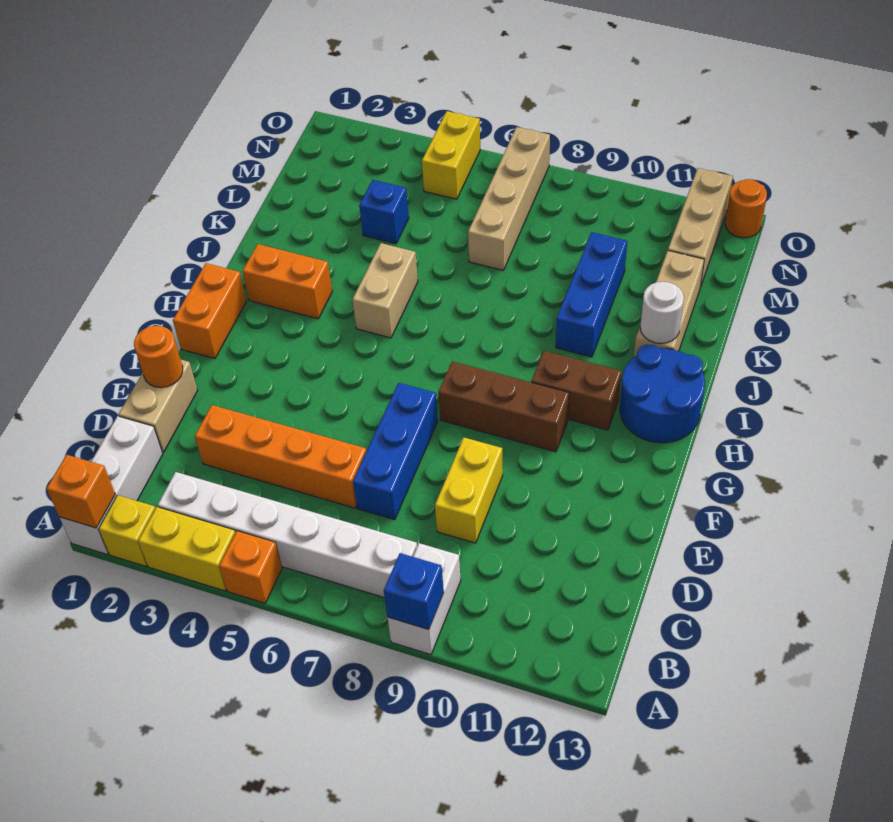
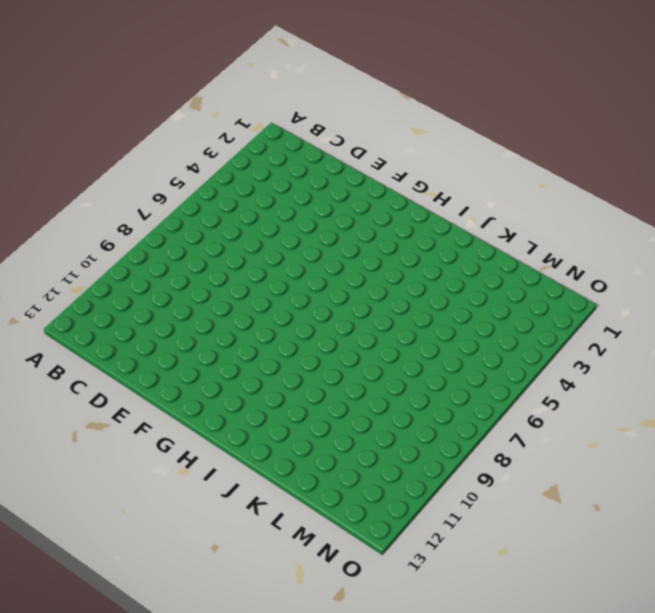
none -> white brick A1:C1 level 1
none -> yellow brick A2 level 1
none -> yellow brick A3:A4 level 1

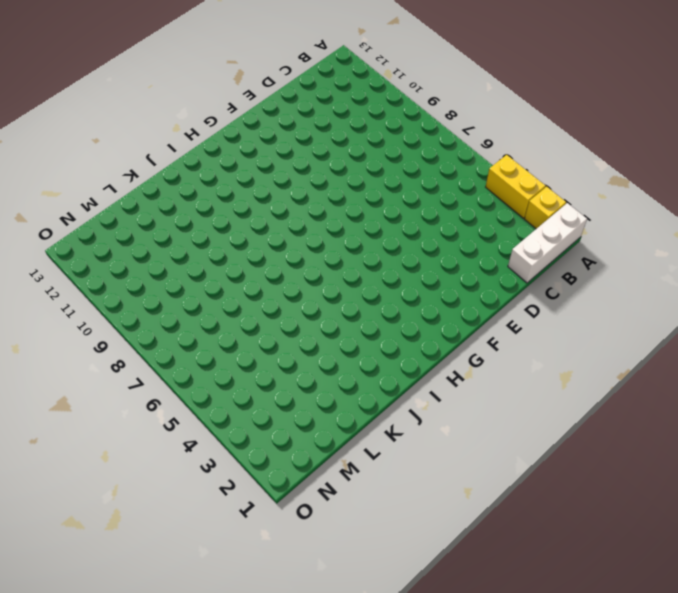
none -> orange brick A5 level 1
none -> white brick A9:B9 level 1
none -> white brick B3:B8 level 1

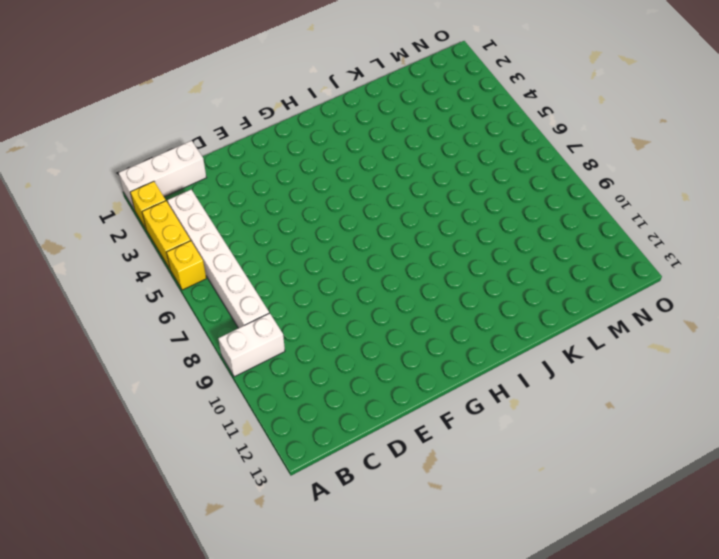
yellow brick A5 level 1 -> orange brick A5 level 1
none -> tan brick D1:E1 level 1
none -> orange brick D3:D6 level 1
none -> blue brick D7:F7 level 1

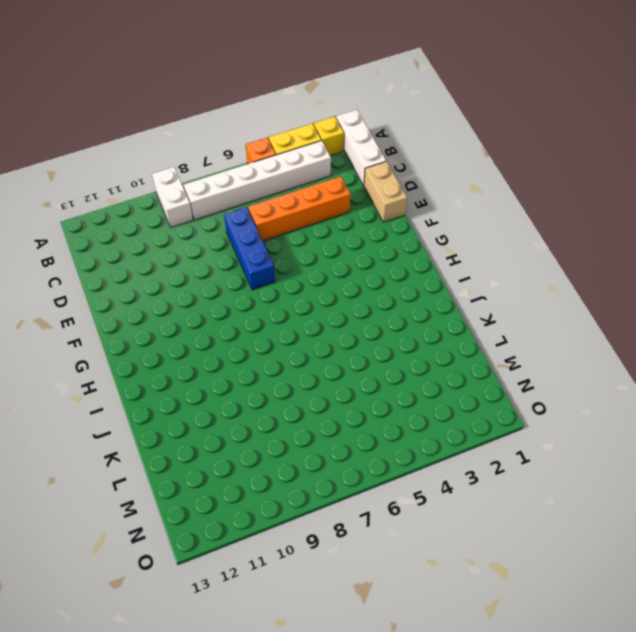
none -> yellow brick D9:E9 level 1
none -> orange brick G1:H1 level 1
none -> brown brick G8:G10 level 1

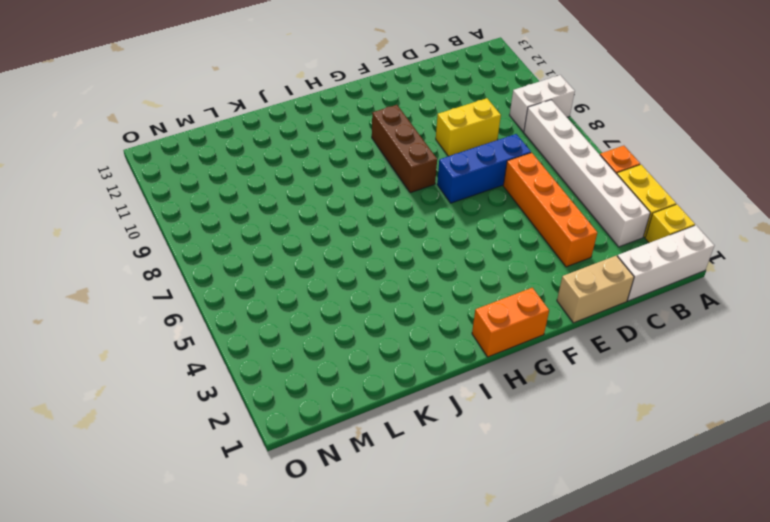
none -> brown brick H10:H11 level 1
none -> blue round brick H12:I13 level 1
none -> orange brick I2:I3 level 1

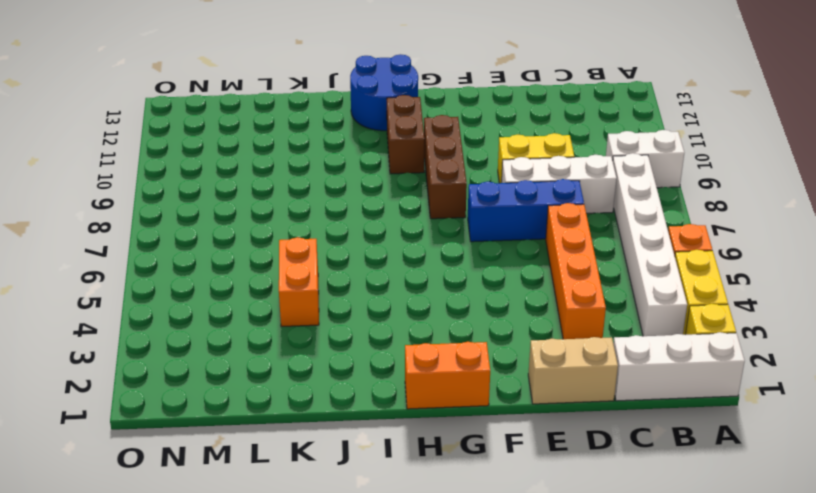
white brick C8:E8 level 1 -> none
orange brick K4:K5 level 1 -> orange brick I2:I3 level 1
none -> tan brick I5:J5 level 1
none -> blue brick J10:L10 level 1
none -> tan brick J12:L12 level 1

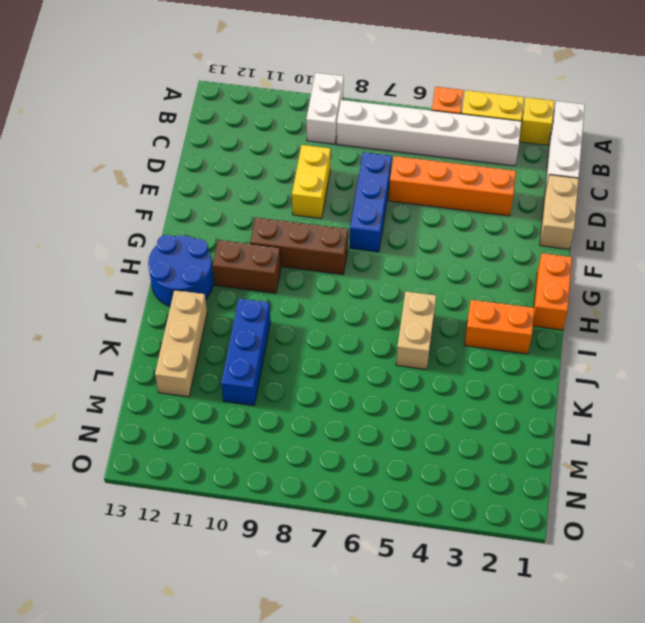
none -> blue brick L4 level 1
none -> tan brick L7:O7 level 1
none -> tan brick M12:O12 level 1

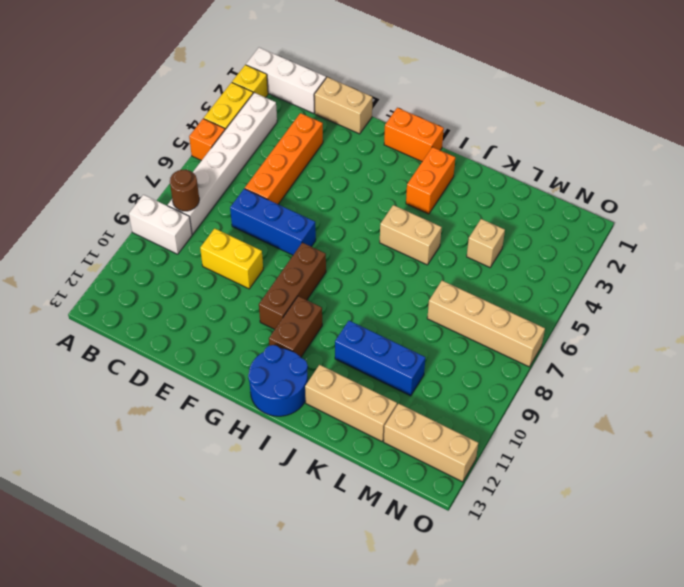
brown round brick B8 level 2 -> none
tan brick L4 level 1 -> blue brick L4 level 1
none -> yellow brick N5:O5 level 1
none -> orange round brick O13 level 1
none -> orange brick A1 level 2

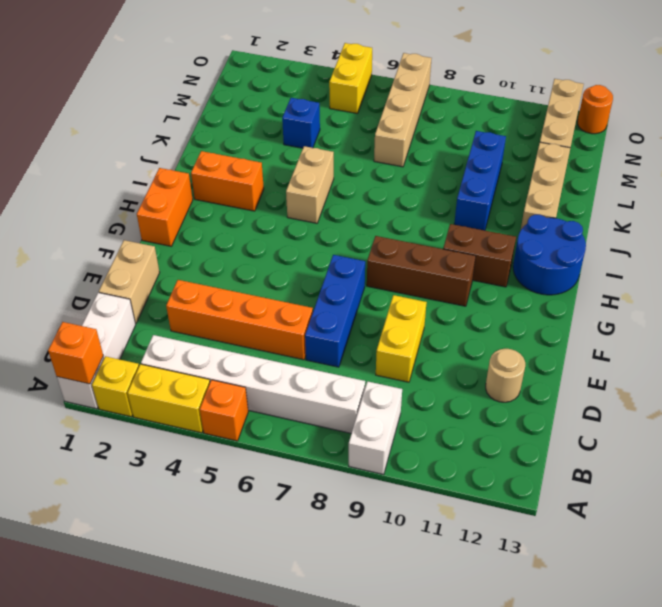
tan round brick D12 level 1 -> none
none -> blue brick A9 level 2
none -> orange round brick E1 level 2
none -> white round brick J12 level 2

